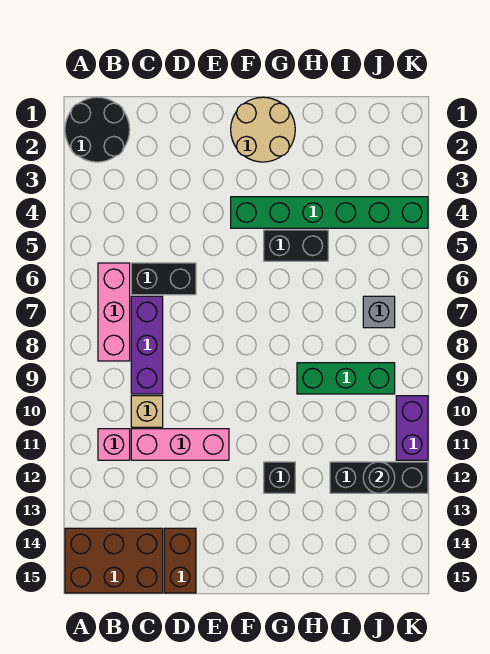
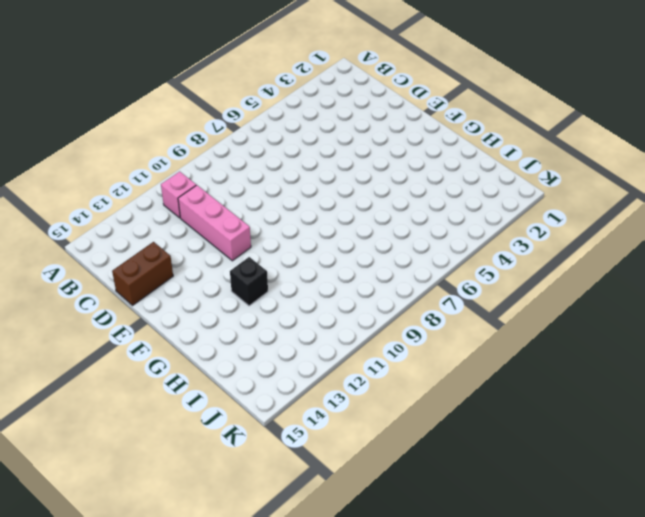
none -> black round brick A1:B2 level 1
none -> brown brick A14:C15 level 1
none -> pink brick B6:B8 level 1

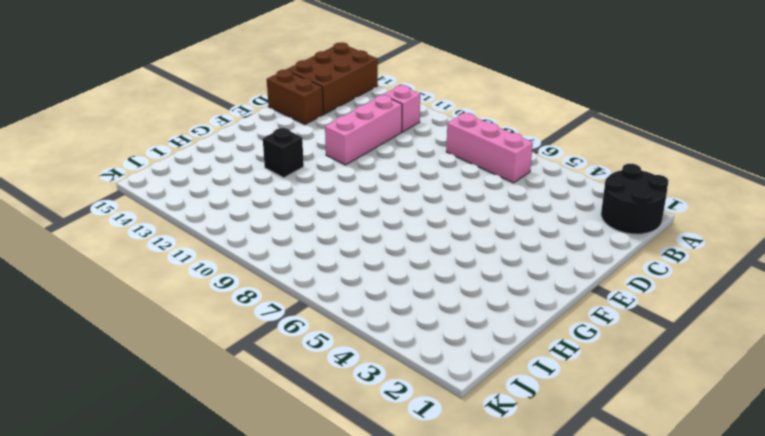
none -> black brick C6:D6 level 1
none -> purple brick C7:C9 level 1
none -> tan brick C10 level 1

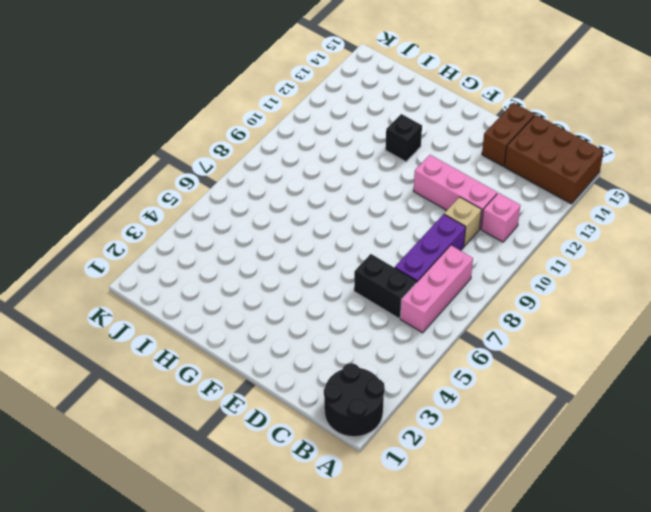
none -> tan round brick F1:G2 level 1
none -> green brick F4:K4 level 1
none -> black brick G5:H5 level 1

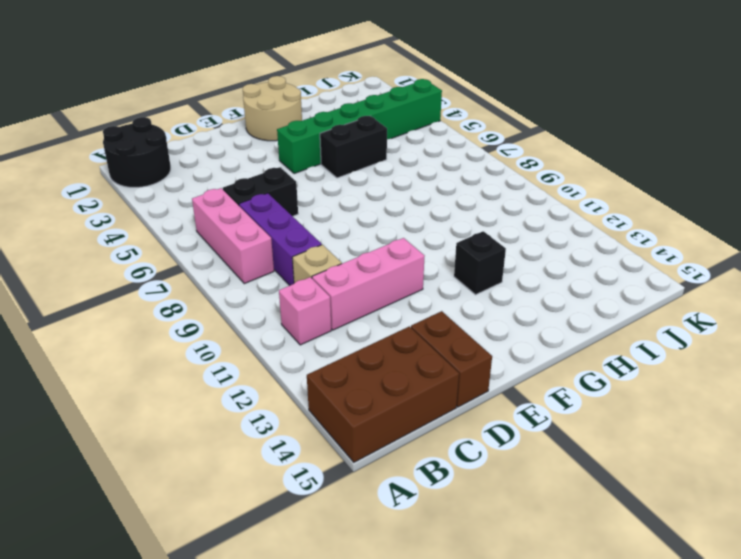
none -> green brick H9:J9 level 1
none -> black brick I12:K12 level 1
none -> grey brick J7 level 1

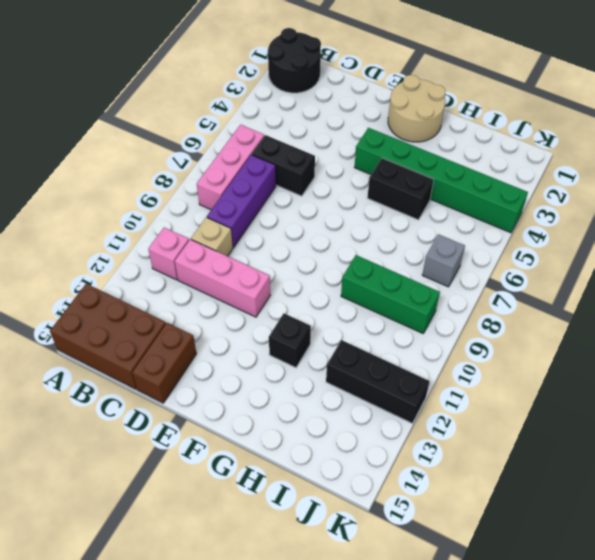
none -> purple brick K10:K11 level 1
none -> black round brick J12 level 2

